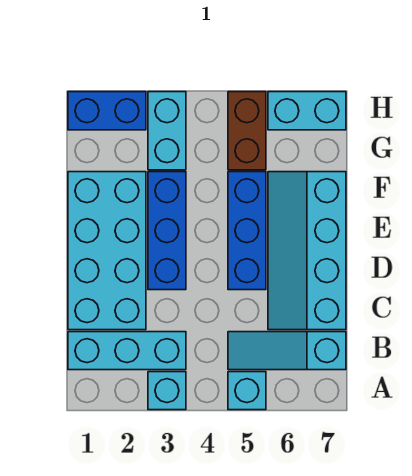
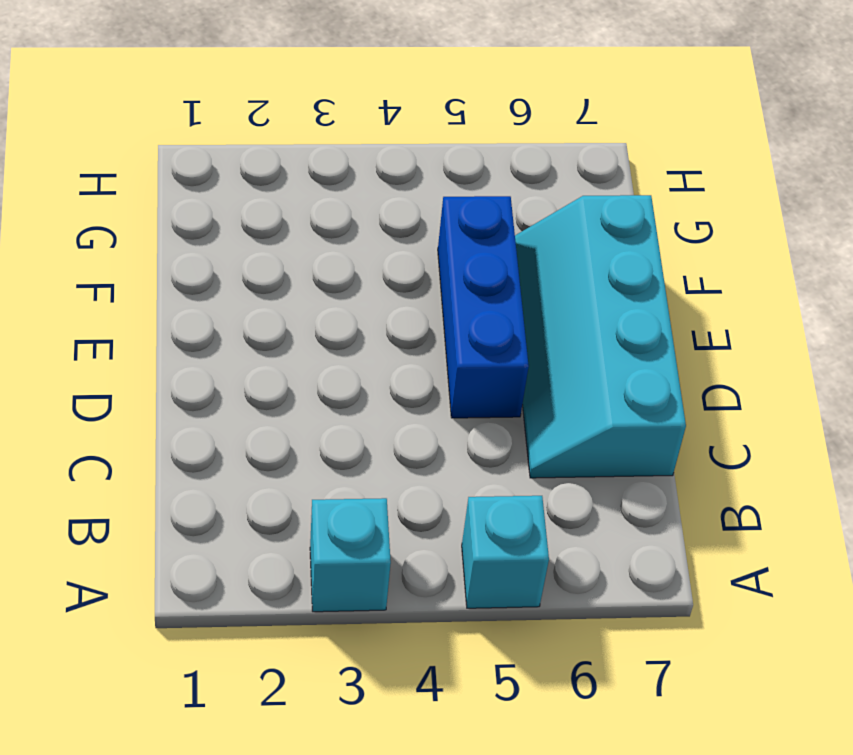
none -> cyan brick B1:B3 level 1
none -> cyan slope B5:B7 level 1 top 7
none -> cyan brick C1:F2 level 1

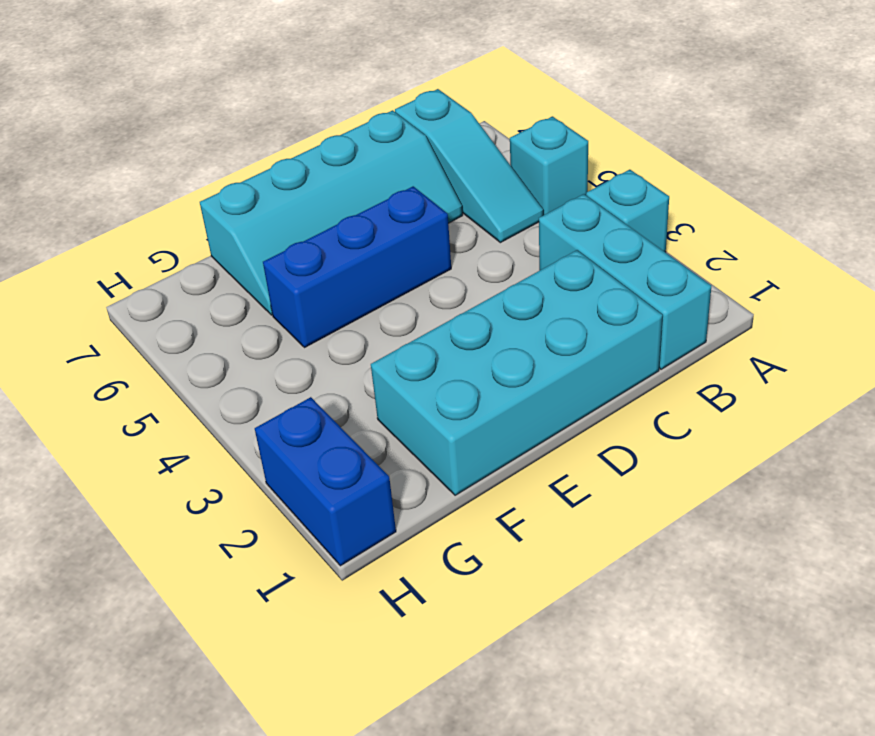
none -> blue brick D3:F3 level 1
none -> cyan brick G3:H3 level 1
none -> brown brick G5:H5 level 1

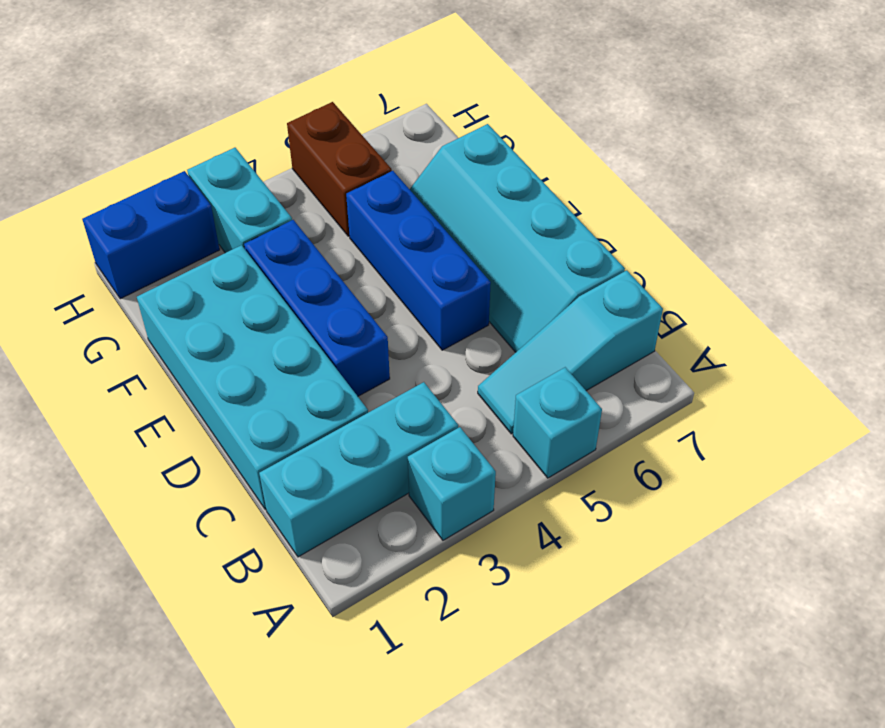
none -> cyan brick H6:H7 level 1

